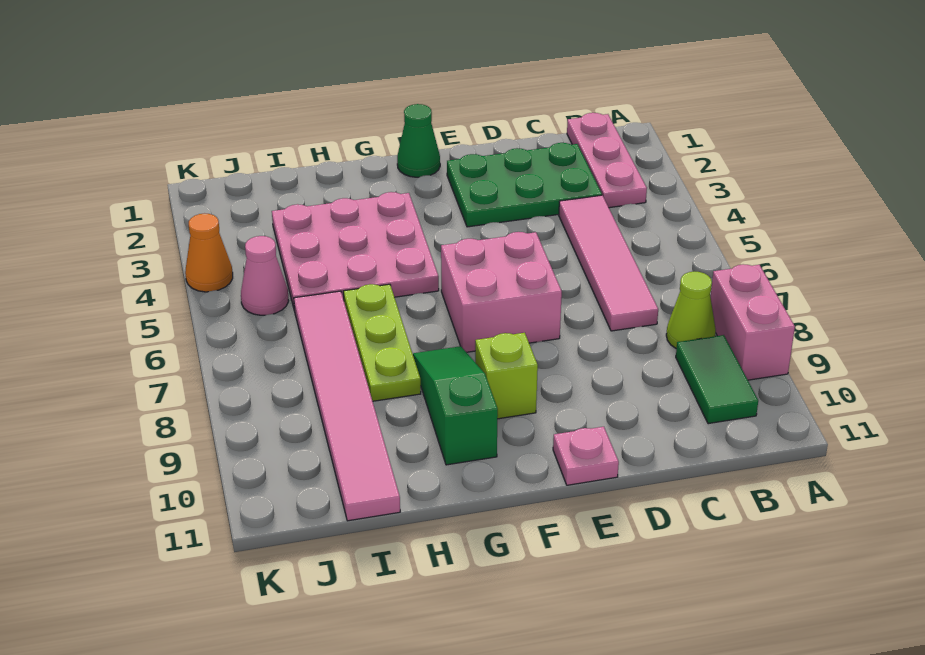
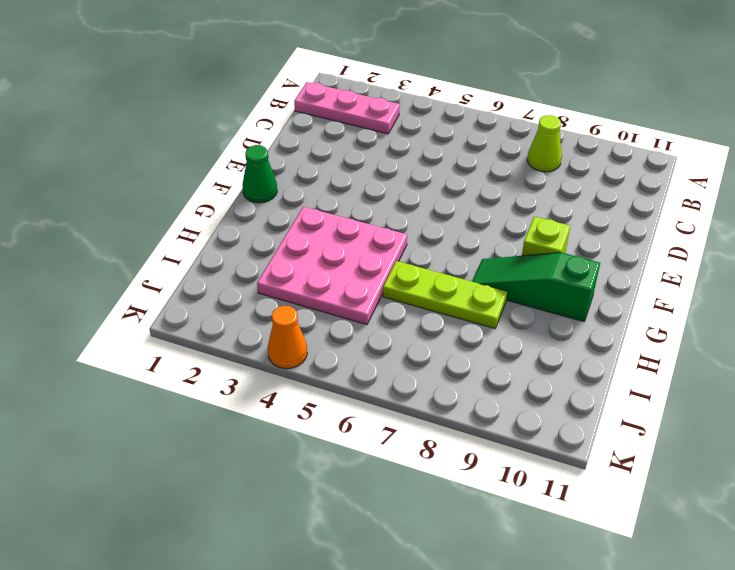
none -> pink brick A8:A9 level 1
none -> green tile B9:B10 level 1
none -> green plate C2:E3 level 1

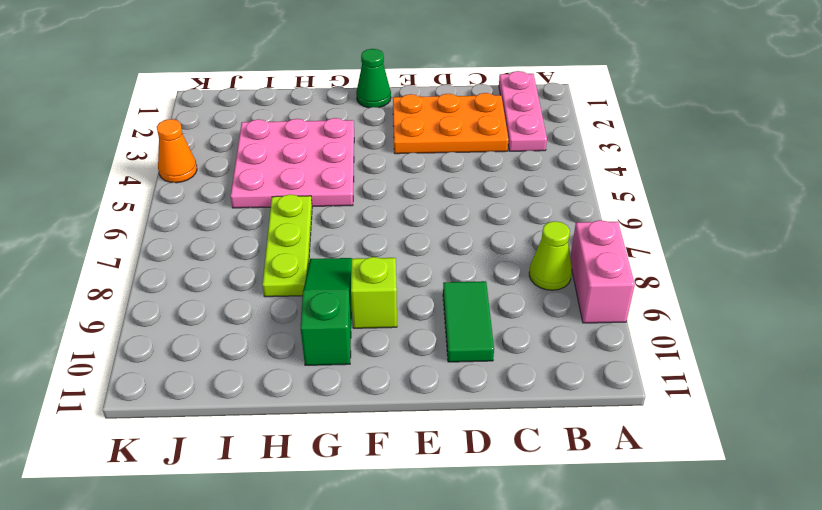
orange plate C2:E3 level 1 -> green plate C2:E3 level 1
green tile D9:D10 level 1 -> green tile B9:B10 level 1
none -> pink tile C4:C7 level 1
none -> pink brick E6:F7 level 1
none -> pink plate E11 level 1

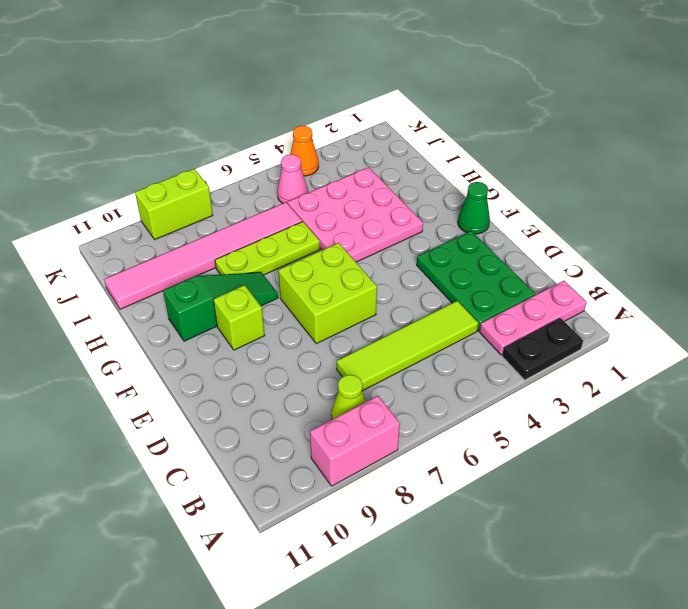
black plate A2:A3 level 1 -> none
lime tile C4:C7 level 1 -> pink tile C4:C7 level 1
lime brick E6:F7 level 1 -> pink brick E6:F7 level 1
lime brick K8:K9 level 1 -> none
none -> green tile B9:B10 level 1
none -> pink plate E11 level 1

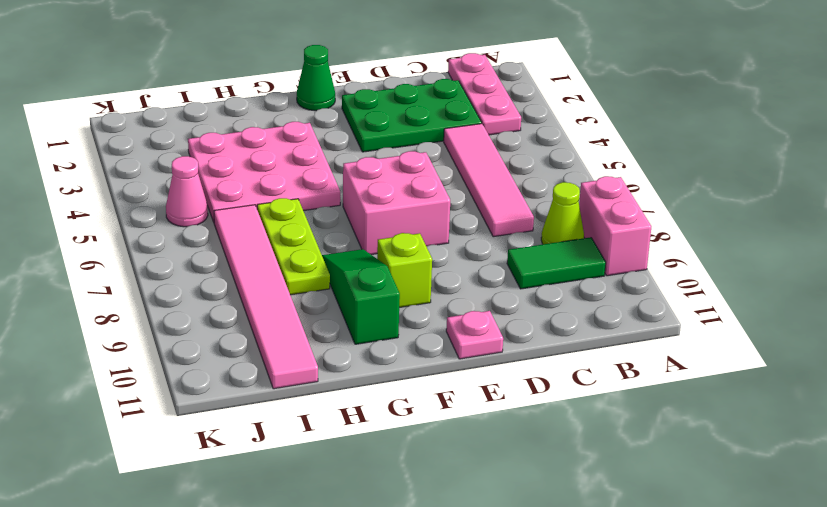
green tile B9:C9 level 1 -> green tile B9:B10 level 1
none -> orange cone K4 level 1

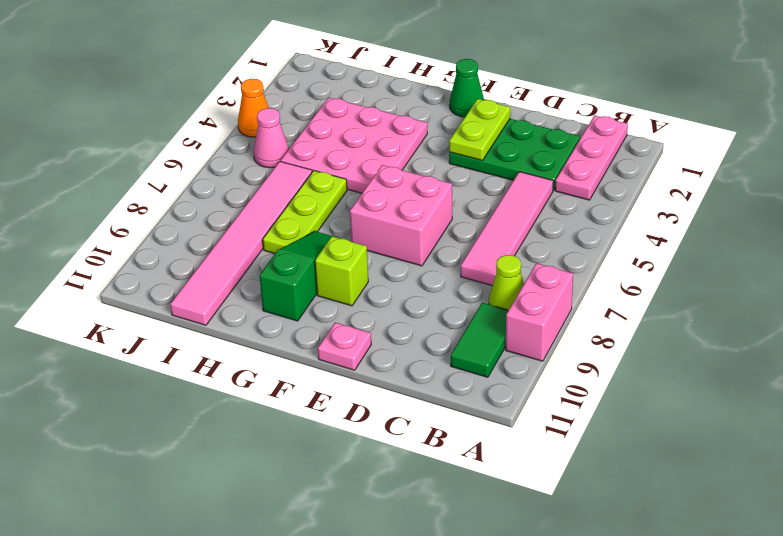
lime plate E2:E3 level 2 -> none

